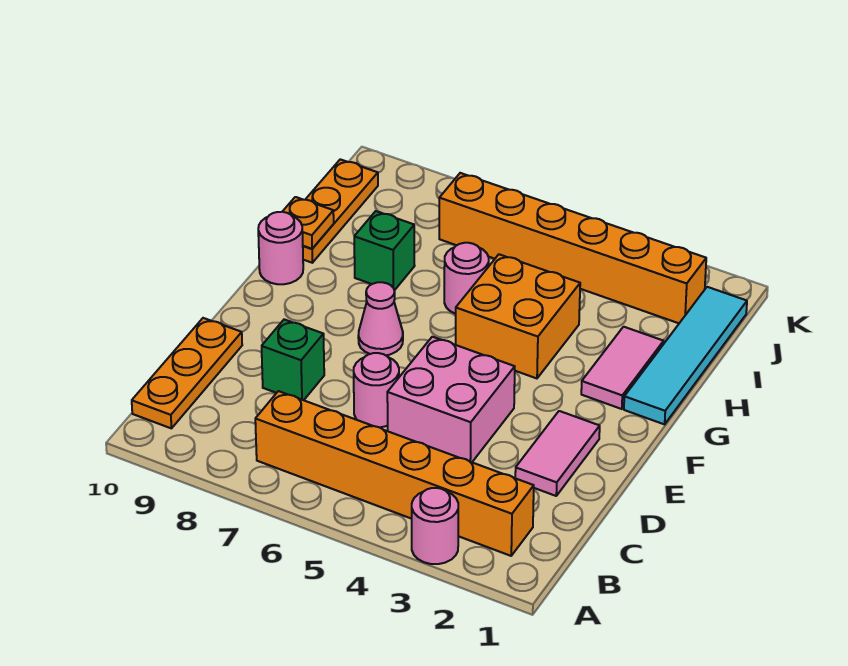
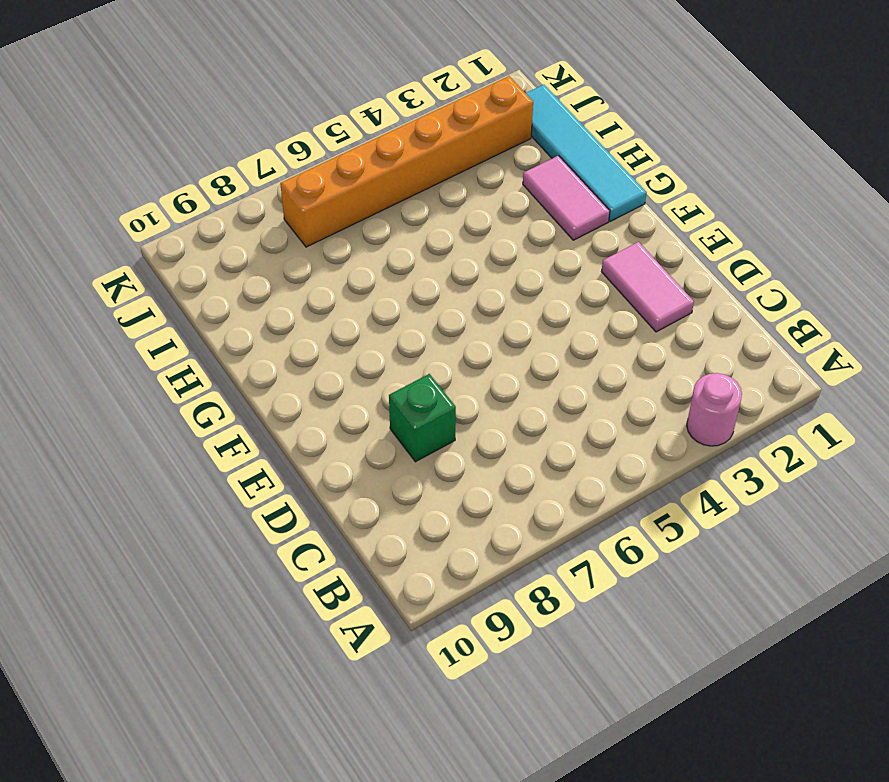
none -> orange brick B2:B7 level 1
none -> orange plate B10:D10 level 1
none -> pink brick D4:E5 level 1

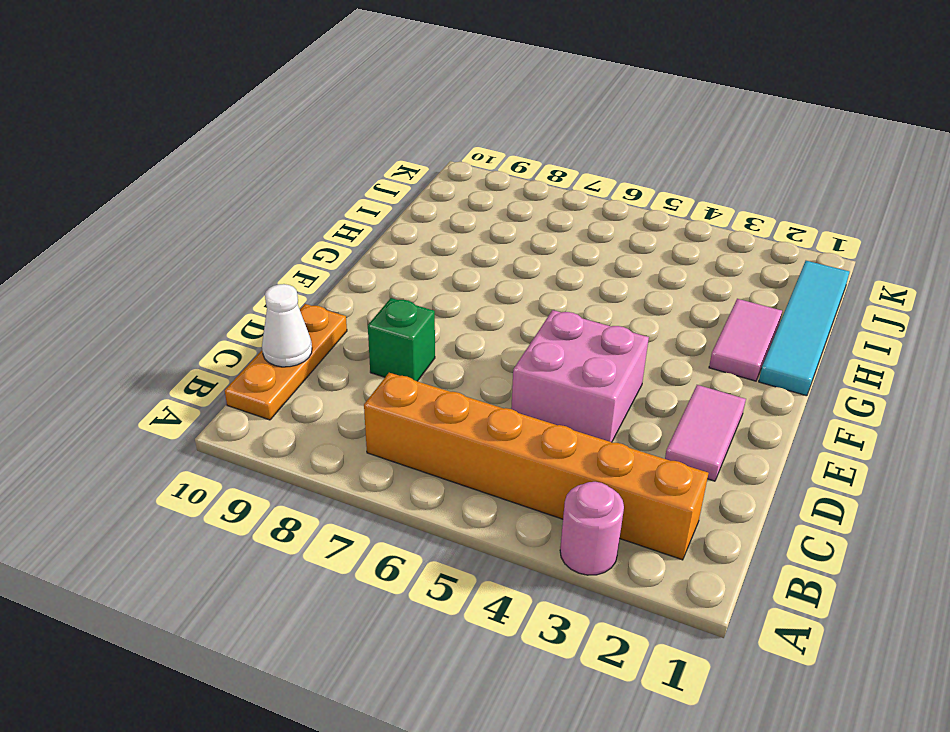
white cone C10 level 2 -> none
none -> pink round brick D6 level 1
none -> pink cone F7 level 1
none -> orange brick G4:H5 level 1

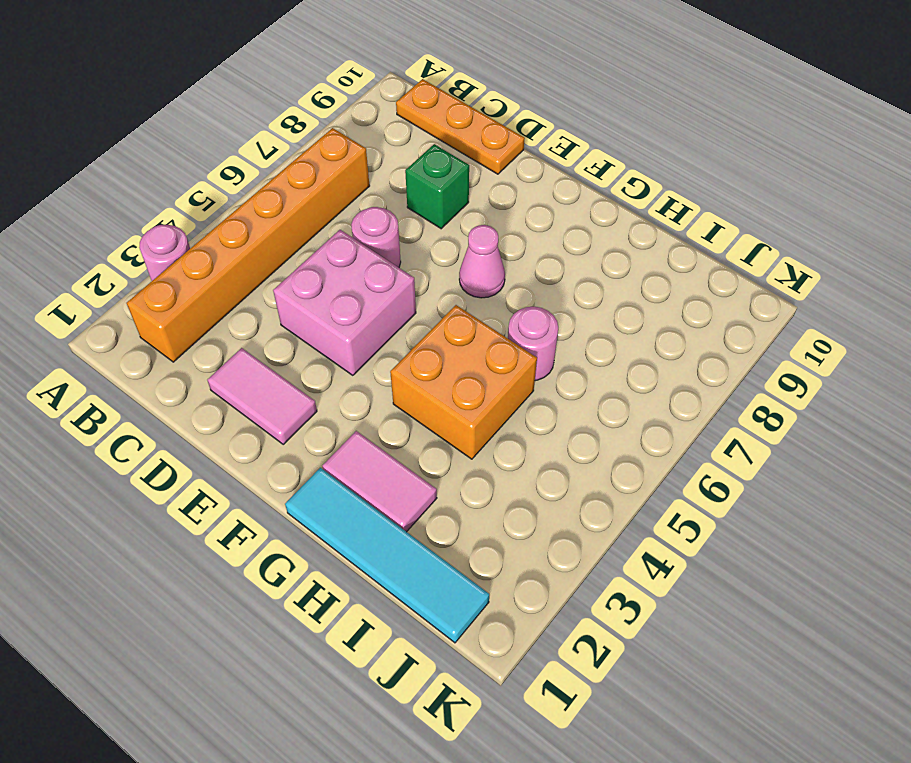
none -> pink round brick G10 level 1
none -> green brick H8 level 1
none -> orange plate H10:J10 level 1

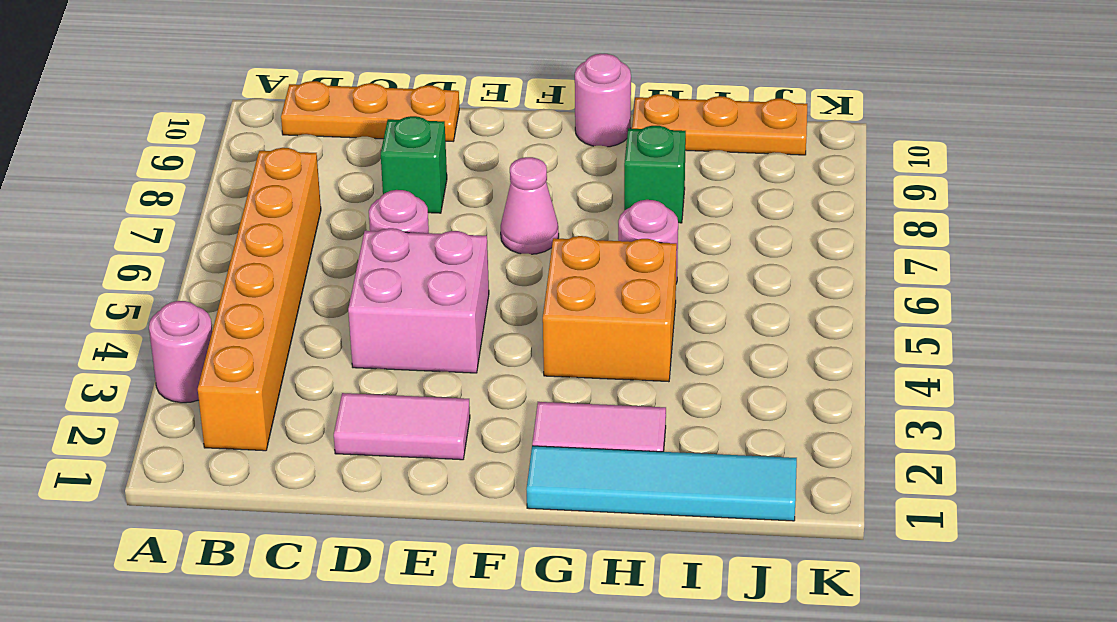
none -> orange brick J2:J7 level 1
none -> orange plate H10 level 2

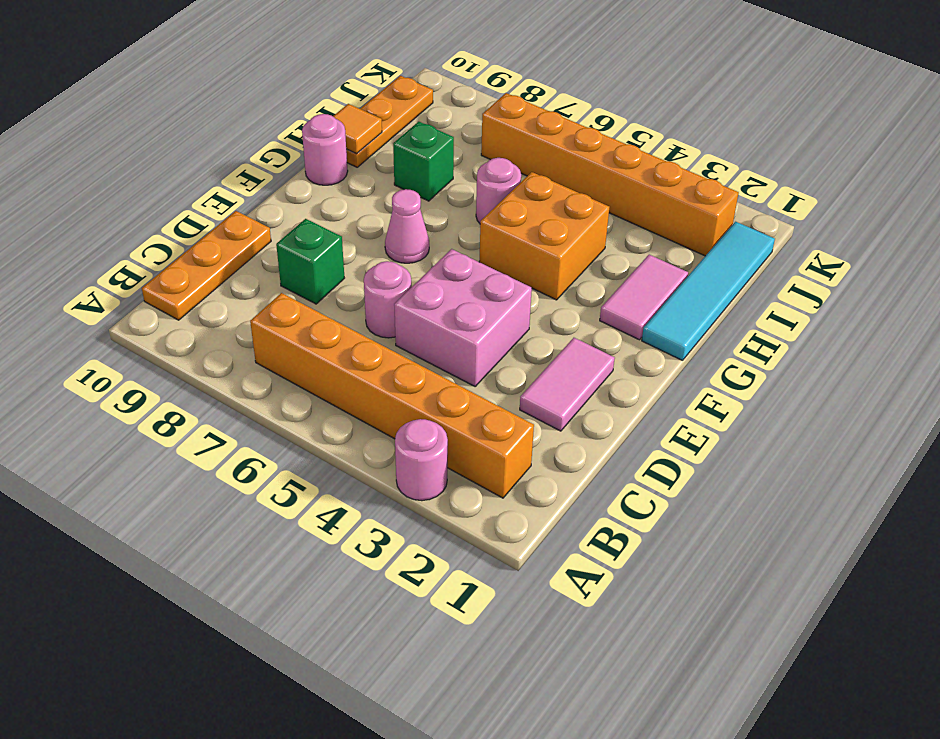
orange tile H10 level 2 -> orange plate H10 level 2

